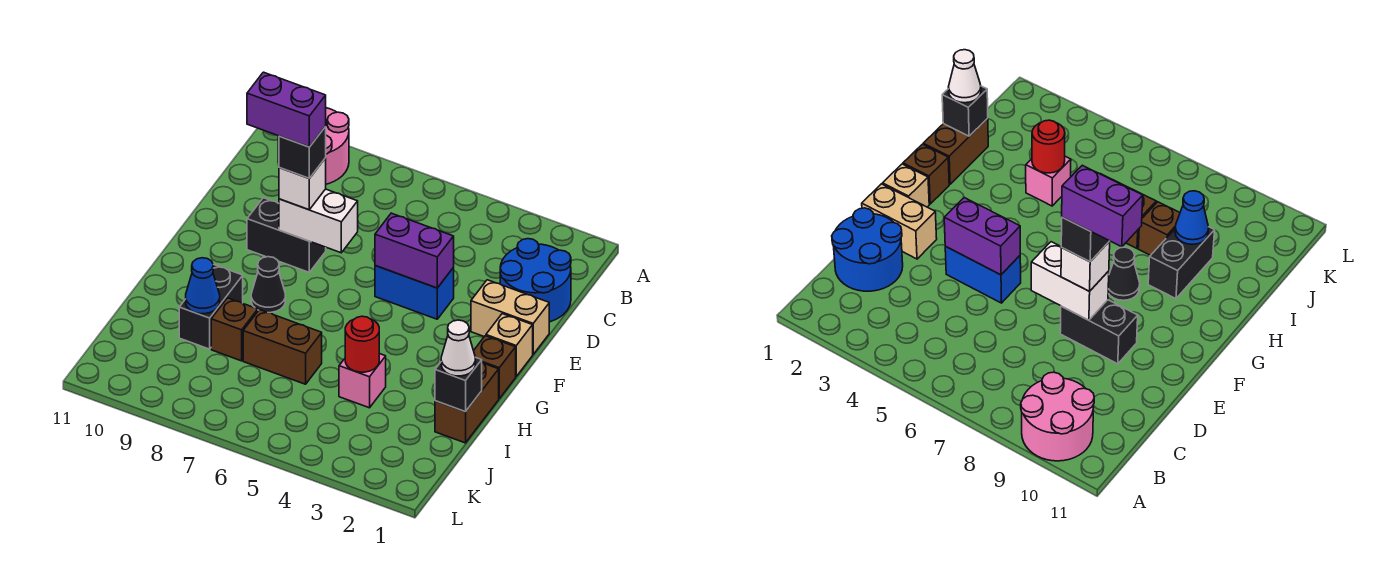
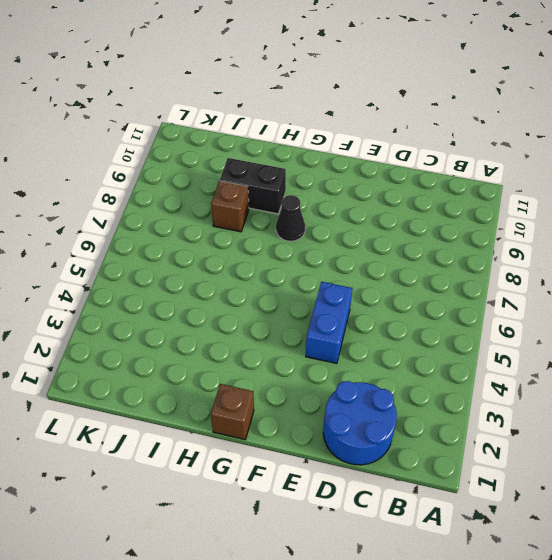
none -> pink round brick A9:B10 level 1
none -> tan brick E1:E2 level 1
none -> black brick E8:E9 level 1

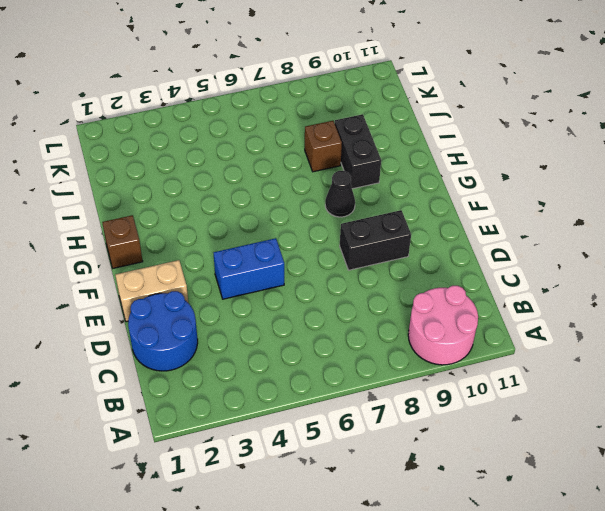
none -> tan brick F1 level 1
none -> brown brick H1:I1 level 1
none -> pink brick I4 level 1

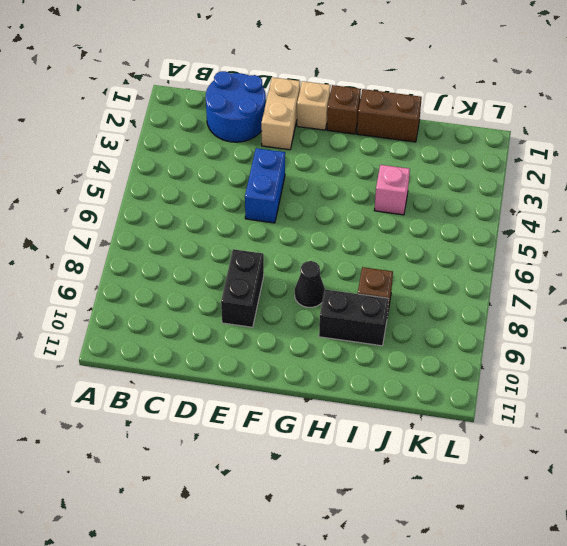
none -> pink round brick A9:B10 level 1
none -> brown brick I6:I7 level 1
none -> purple brick E4:E5 level 2

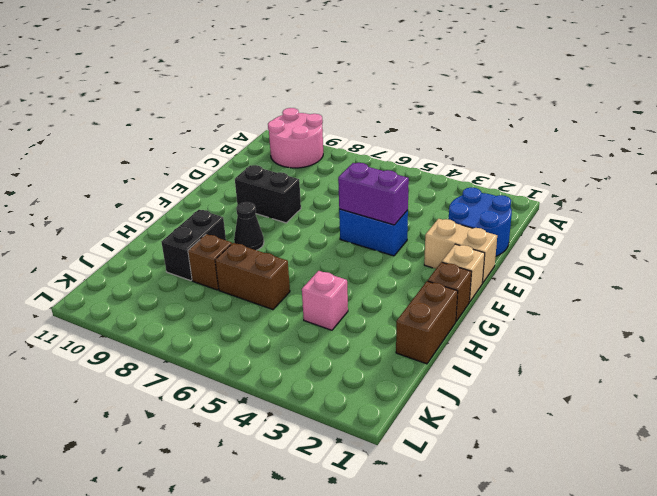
none -> white brick E7:E8 level 2
none -> black brick I1 level 2
none -> red round brick I4 level 2

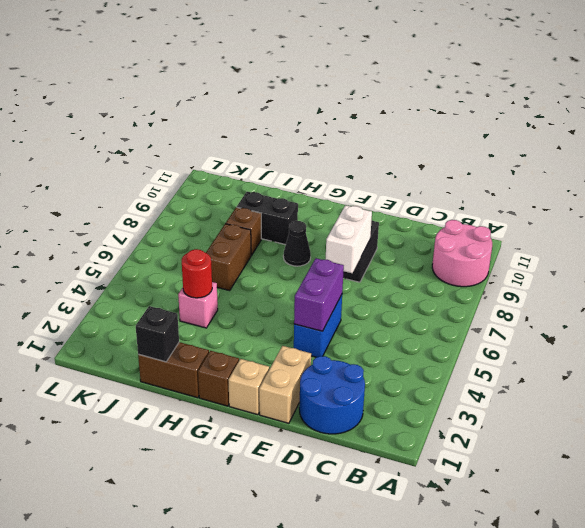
none -> blue cone I9 level 2
none -> white brick E8 level 3
none -> white cone I1 level 3

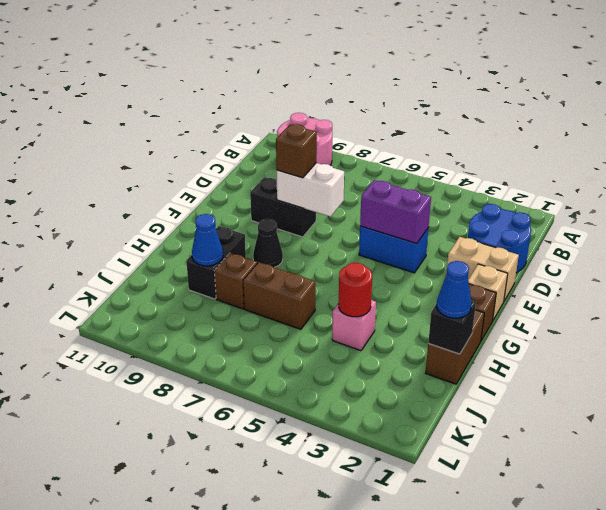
brown brick E8 level 3 -> white brick E8 level 3
blue cone I1 level 3 -> white cone I1 level 3
none -> black brick E8 level 4
none -> purple brick E8:E9 level 5

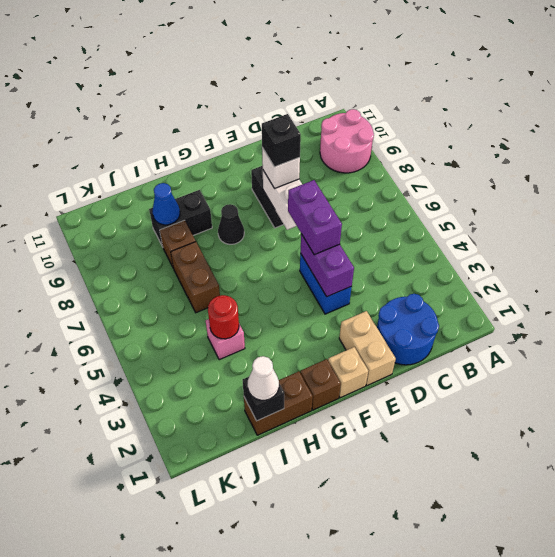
purple brick E5:E6 level 3 -> purple brick E8:E9 level 5

